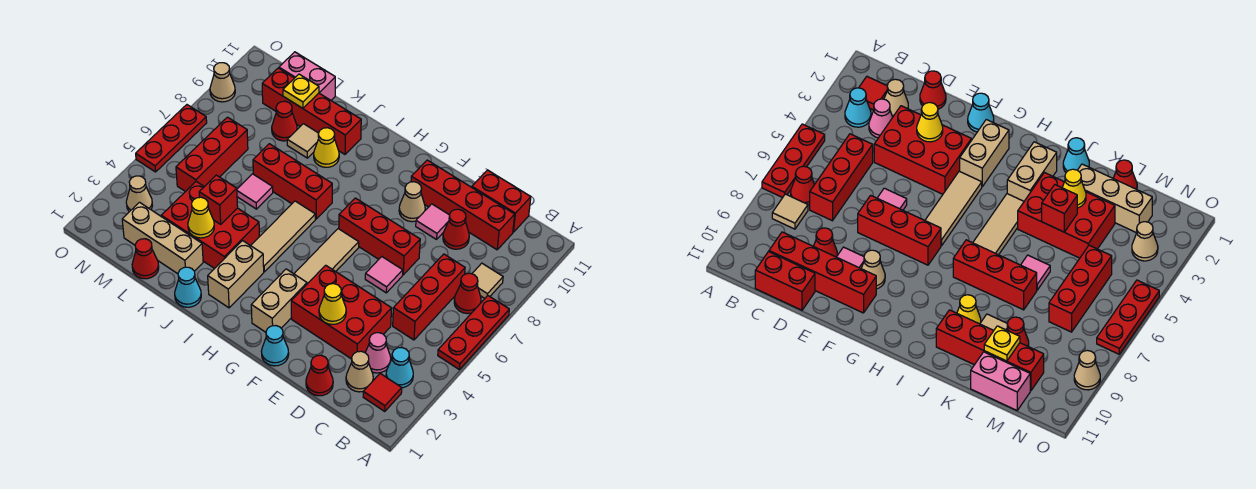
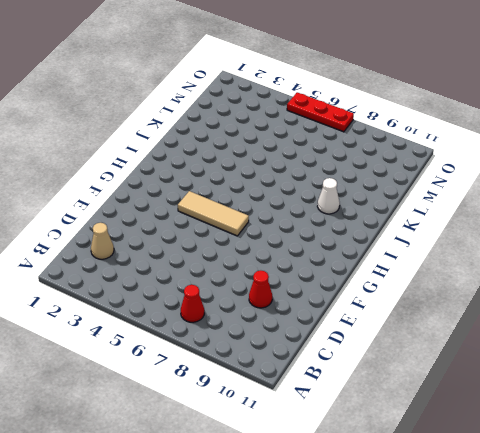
white cone J9 level 1 -> yellow cone J9 level 1
none -> red plate A5:A7 level 1
none -> red tile B2 level 1
none -> cyan cone B3 level 1
none -> tan tile B8 level 1

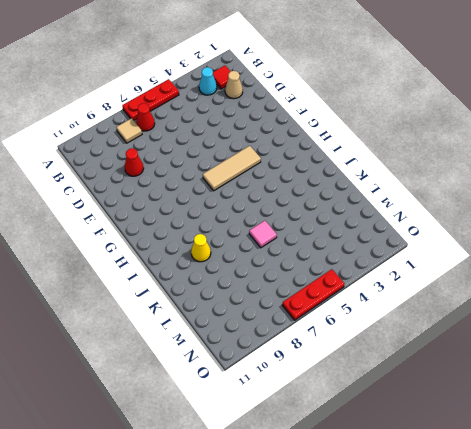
none -> pink cone C3 level 1
none -> red brick C5:C7 level 1
none -> red brick C10:F10 level 1
none -> red brick C11:D11 level 1

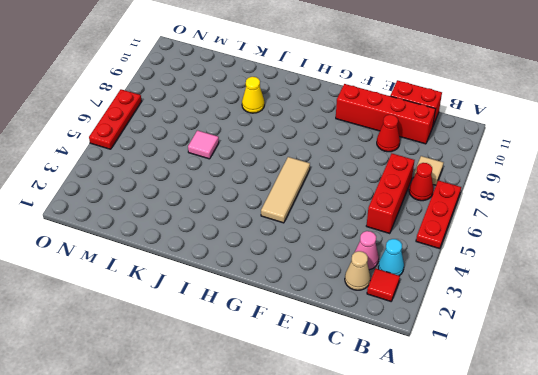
none -> red cone D1 level 1
none -> red brick D3:F4 level 1
none -> pink tile E6 level 1
none -> red brick E7:G7 level 1

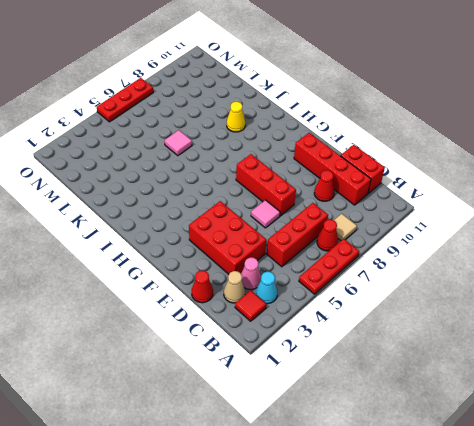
none -> pink tile E9 level 1
none -> cyan cone F1 level 1
none -> tan cone F9 level 1
none -> tan brick G2:G3 level 1

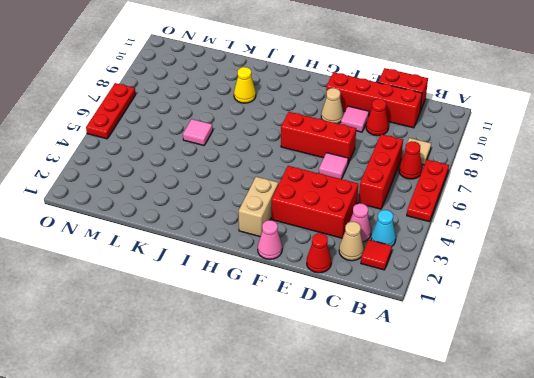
pink cone F1 level 1 -> cyan cone F1 level 1
none -> tan tile G4:G6 level 1
none -> tan brick I2:I3 level 1
none -> tan tile I4:I6 level 1
none -> red brick I7:K7 level 1

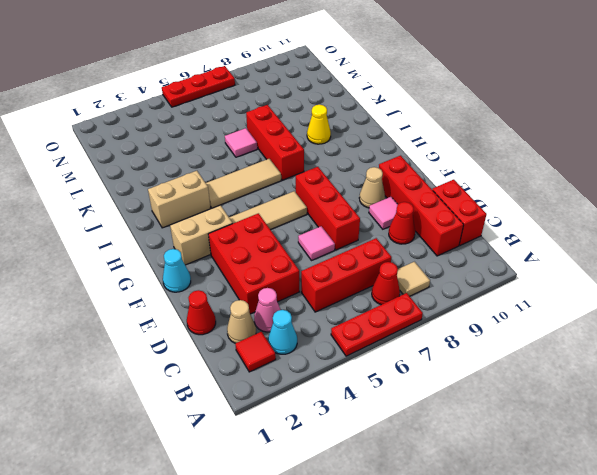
none -> cyan cone J1 level 1
none -> red brick J3:L4 level 1
none -> red brick J10:M10 level 1
none -> tan brick K2:M2 level 1

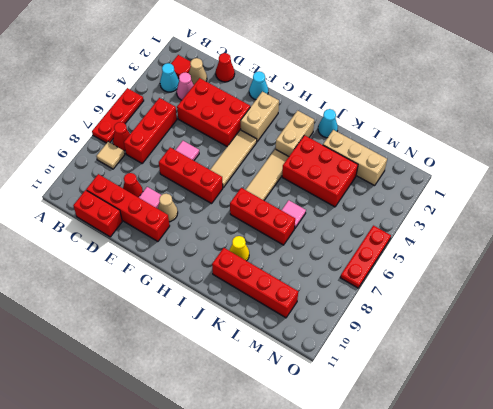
none -> tan tile K9 level 1
none -> red cone L1 level 1
none -> red cone L9 level 1
none -> pink brick L11:M11 level 1

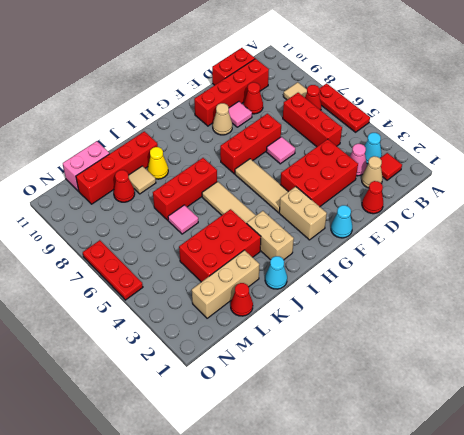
none -> red brick M5:M7 level 1
none -> tan cone N3 level 1
none -> tan cone O9 level 1
none -> yellow cone E3 level 2

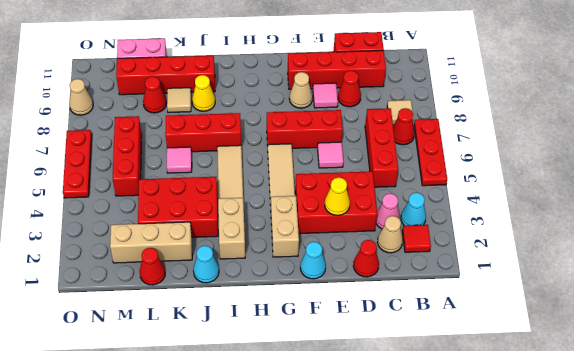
none -> tan cone N3 level 1
none -> yellow cone K3 level 2
none -> red brick K4 level 2
none -> yellow plate L10 level 2

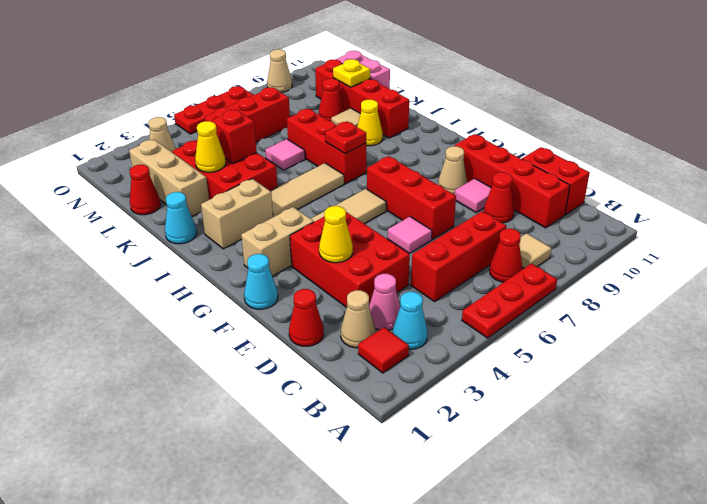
red plate I7 level 2 -> none

